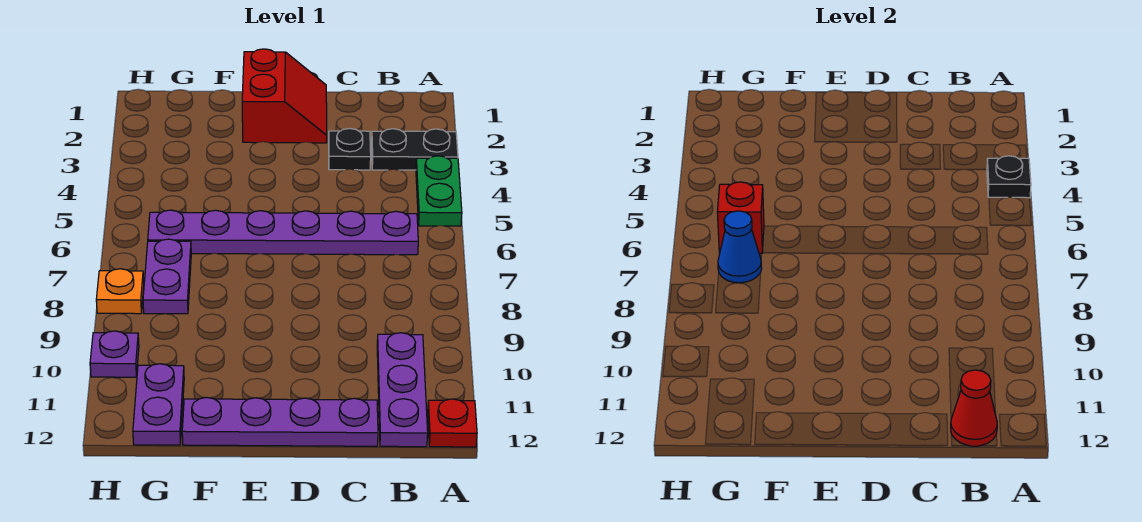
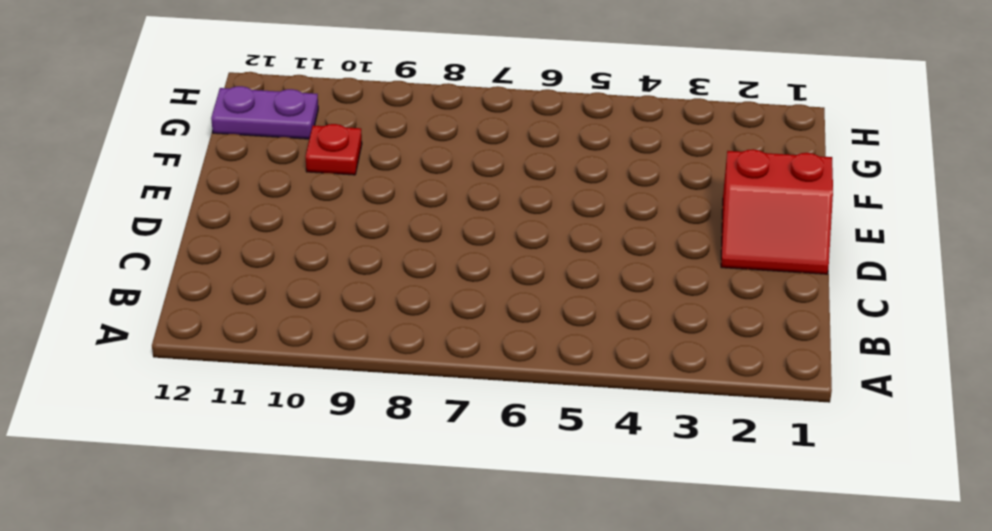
red plate F10 level 1 -> red plate A12 level 1
none -> black plate A3:B3 level 1
none -> green plate A4:A5 level 1
none -> purple plate B6:G6 level 1

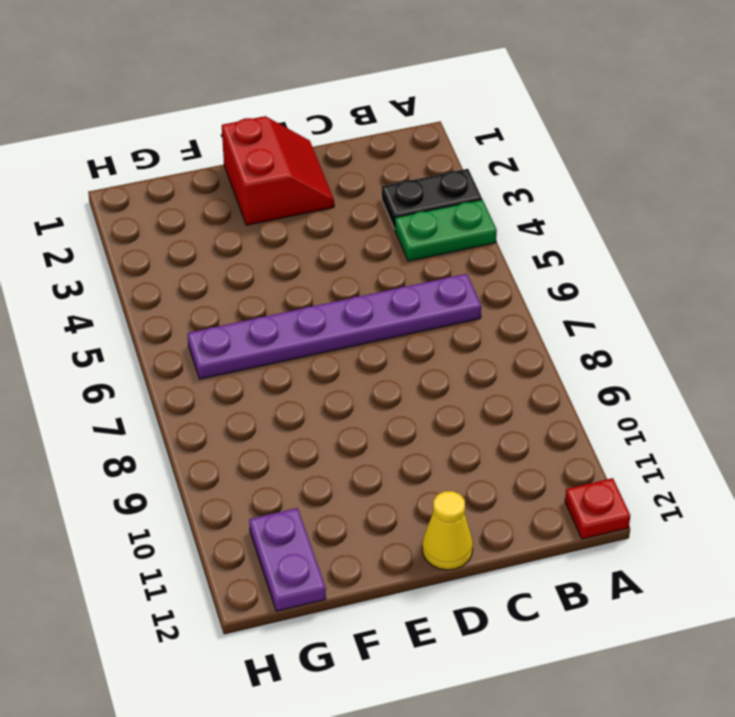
green plate A4:B4 level 1 -> green plate A4:A5 level 1
yellow cone D12 level 1 -> purple plate C12:F12 level 1
none -> purple plate B10:B12 level 1
none -> black plate C3 level 1
none -> purple plate G7:G8 level 1

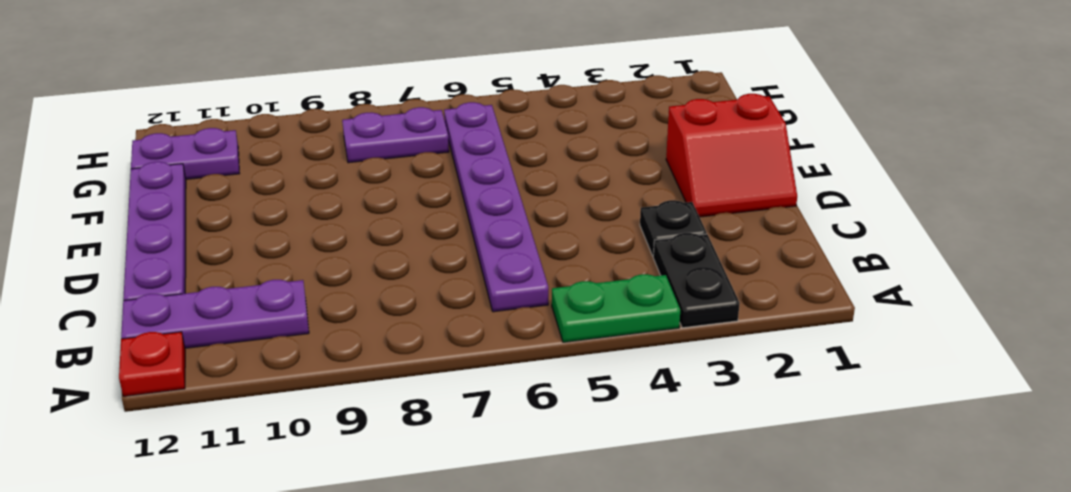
none -> orange plate H8 level 1
none -> purple plate H10 level 1
none -> black plate A4 level 2

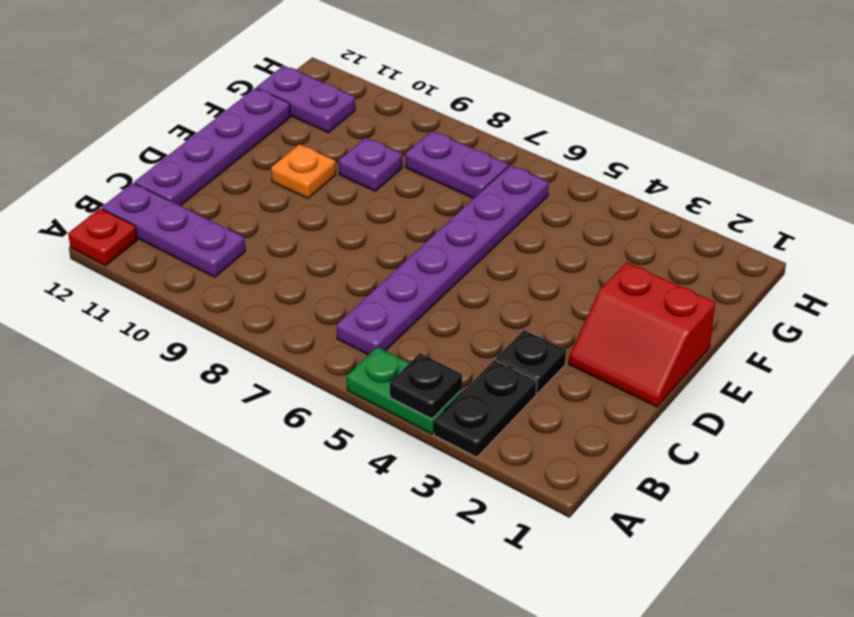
orange plate E10 level 1 -> orange plate H8 level 1
purple plate F9 level 1 -> purple plate H10 level 1
none -> red cone B12 level 2
none -> red brick G6 level 2
none -> blue cone G7 level 2

